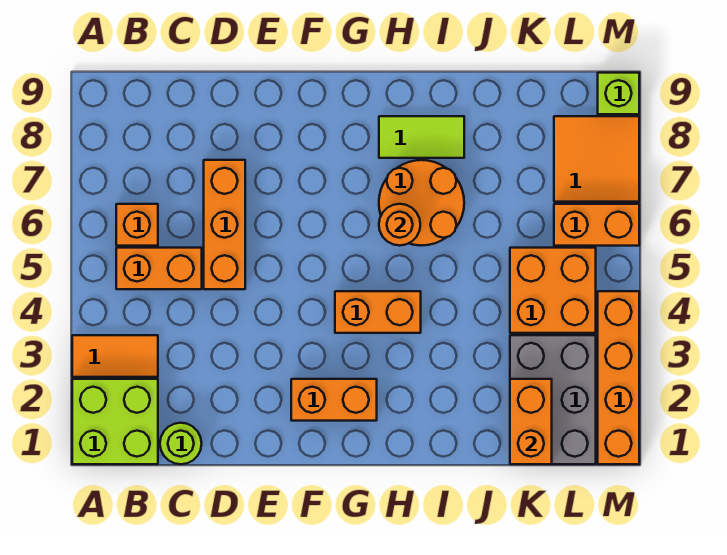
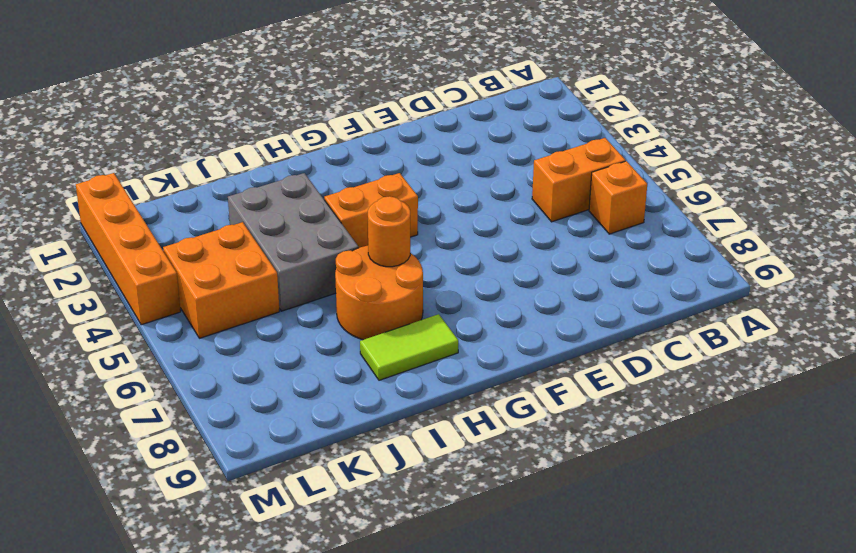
grey brick I3:J5 level 1 -> grey brick K1:L3 level 1
none -> lime brick A1:B2 level 1
none -> orange tile A3:B3 level 1
none -> lime round brick C1 level 1

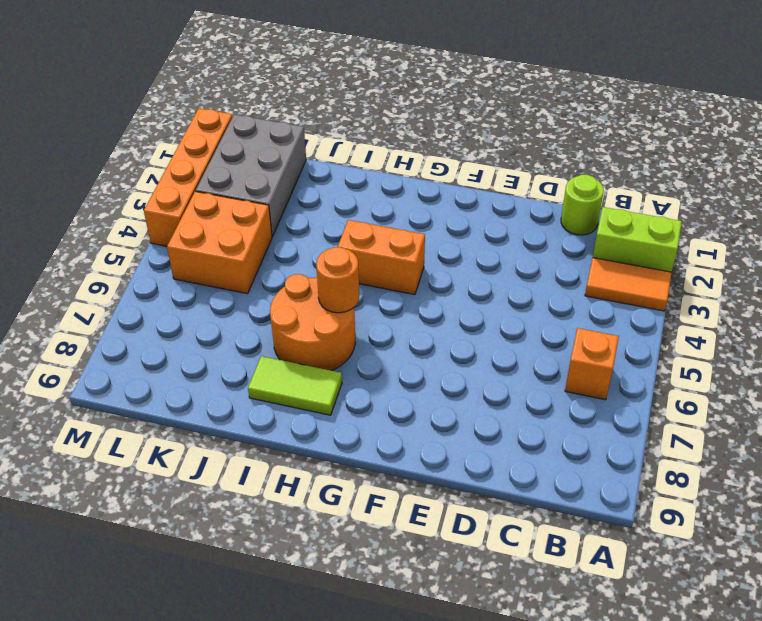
lime brick A2:B2 level 1 -> lime brick A1:B2 level 1
none -> orange brick B5:C5 level 1
none -> orange brick D5:D7 level 1
none -> orange brick F2:G2 level 1

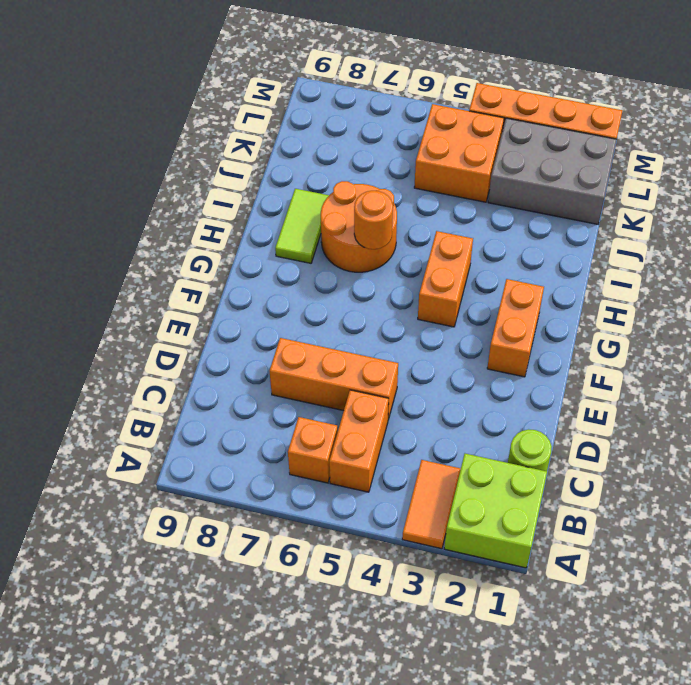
none -> orange brick L6:M6 level 1
none -> orange tile L7:M8 level 1
none -> lime brick M9 level 1

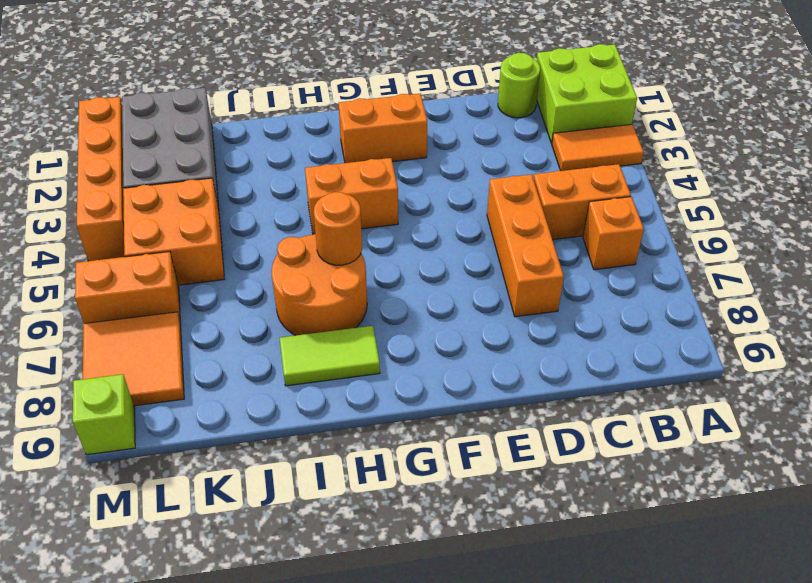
none -> orange brick K1:K2 level 2

